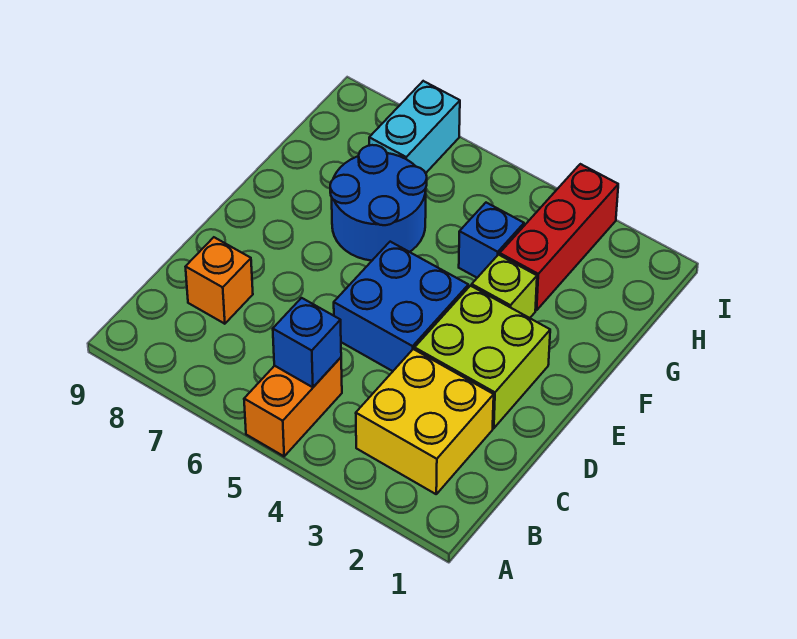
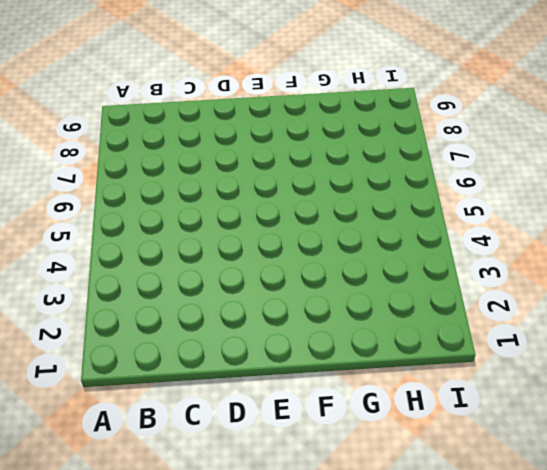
none -> orange brick A5:B5 level 1
none -> yellow brick B2:C3 level 1

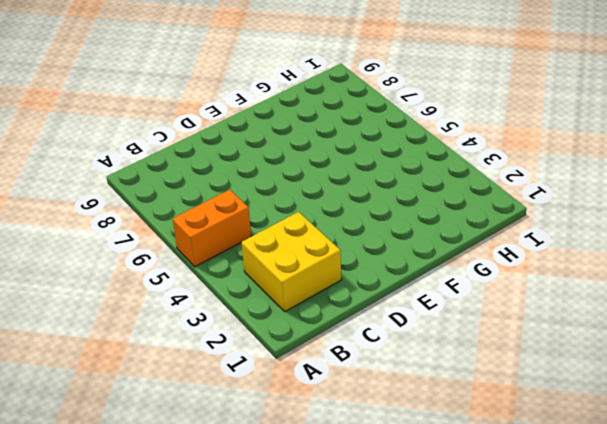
none -> orange brick C8 level 1
none -> lime brick D2:E3 level 1

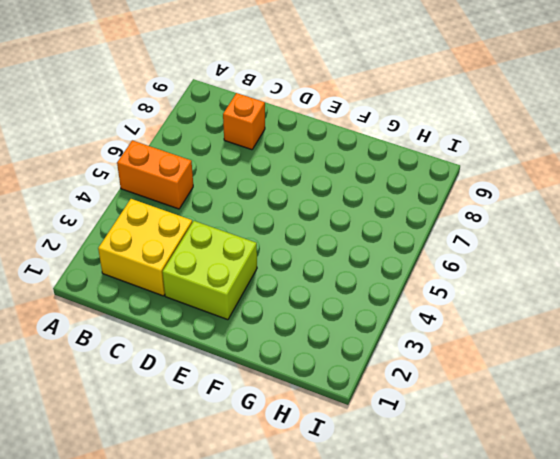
none -> blue brick D4:E5 level 1
none -> lime brick F3 level 1

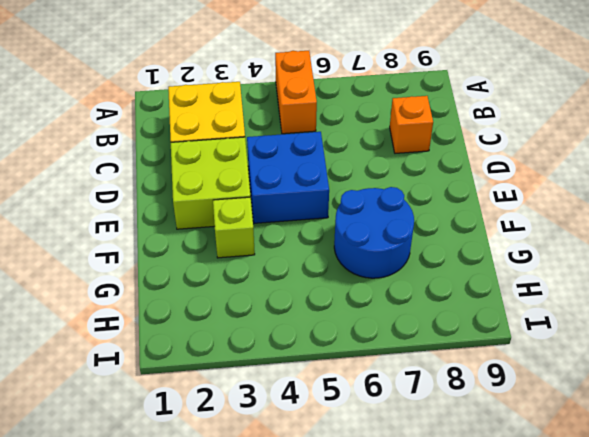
none -> red brick G3:I3 level 1
none -> blue brick G4 level 1

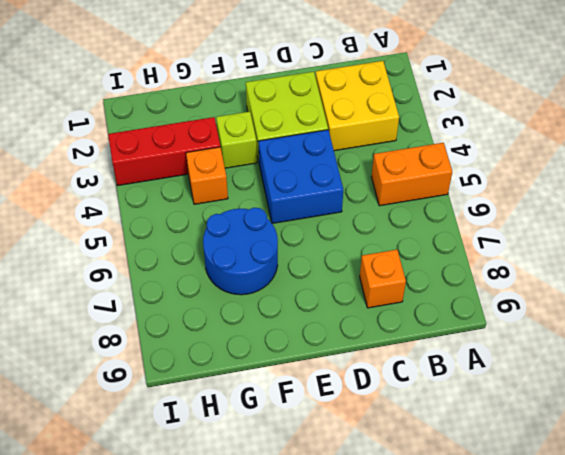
orange brick G4 level 1 -> blue brick G4 level 1
none -> cyan brick H7:I7 level 1
none -> blue brick B5 level 2

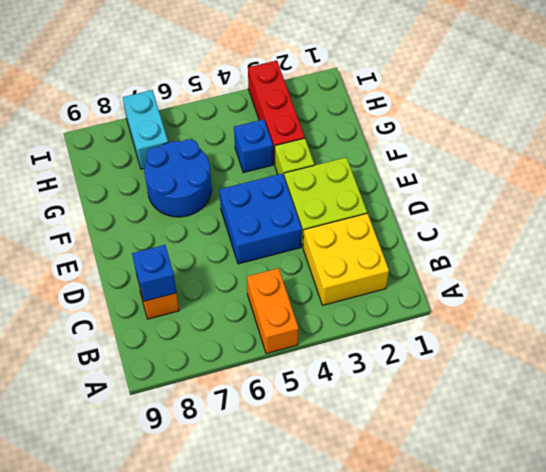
blue brick C8 level 2 -> blue brick B5 level 2

